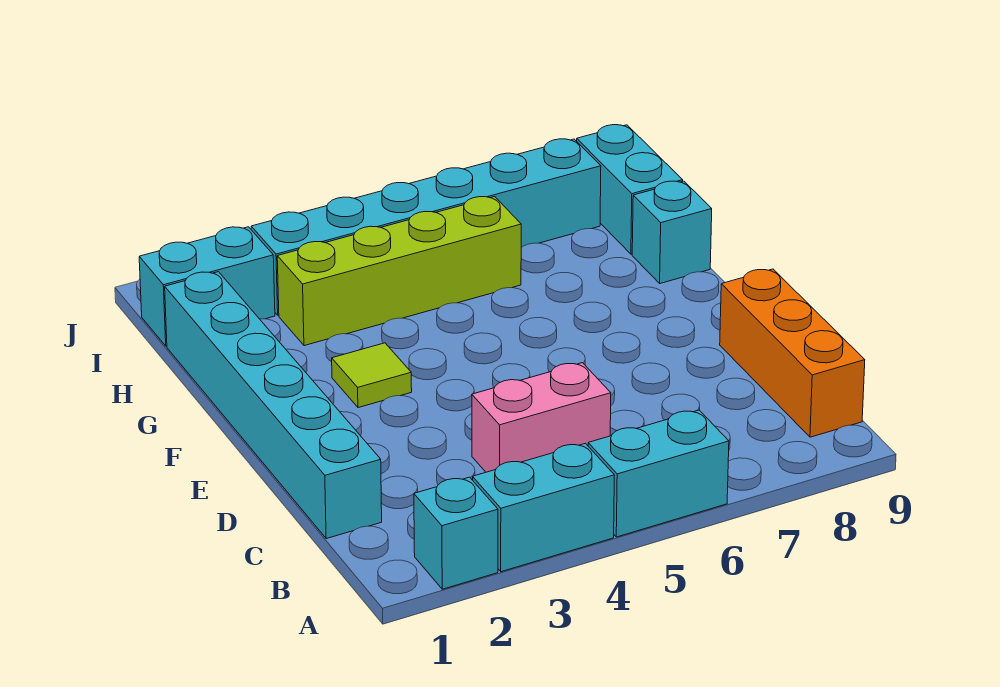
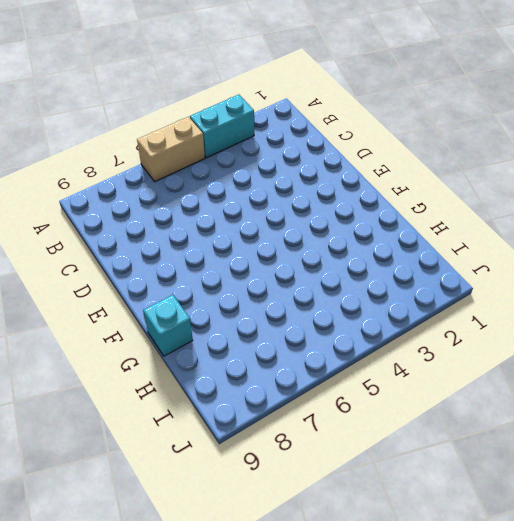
tan brick A5:A6 level 1 -> cyan brick A5:A6 level 1
none -> cyan brick A2 level 1
none -> orange brick B9:D9 level 1
none -> cyan brick C1:H1 level 1

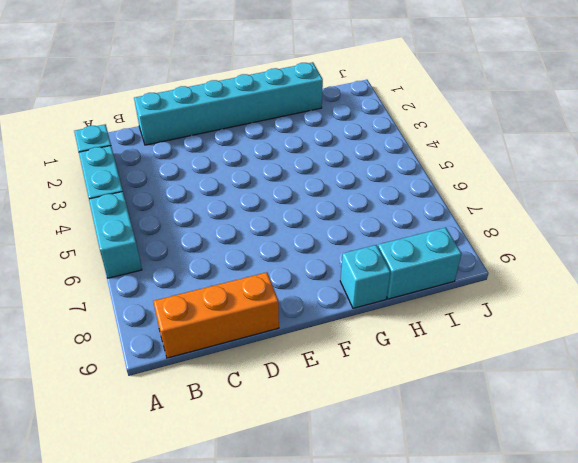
none -> pink brick C4:C5 level 1
none -> lime tile F3 level 1
none -> lime brick H3:H6 level 1

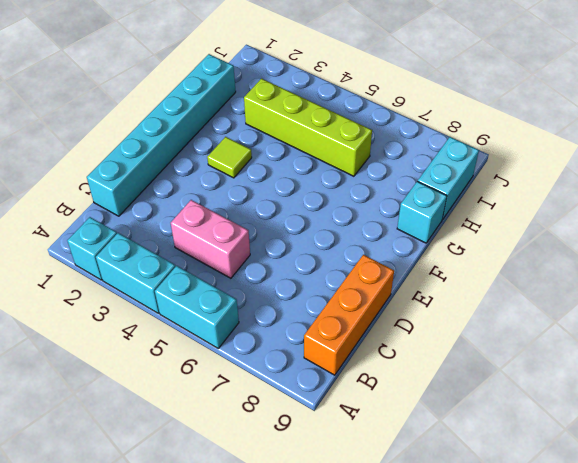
none -> cyan brick I1:I2 level 1
none -> cyan brick I3:I8 level 1

